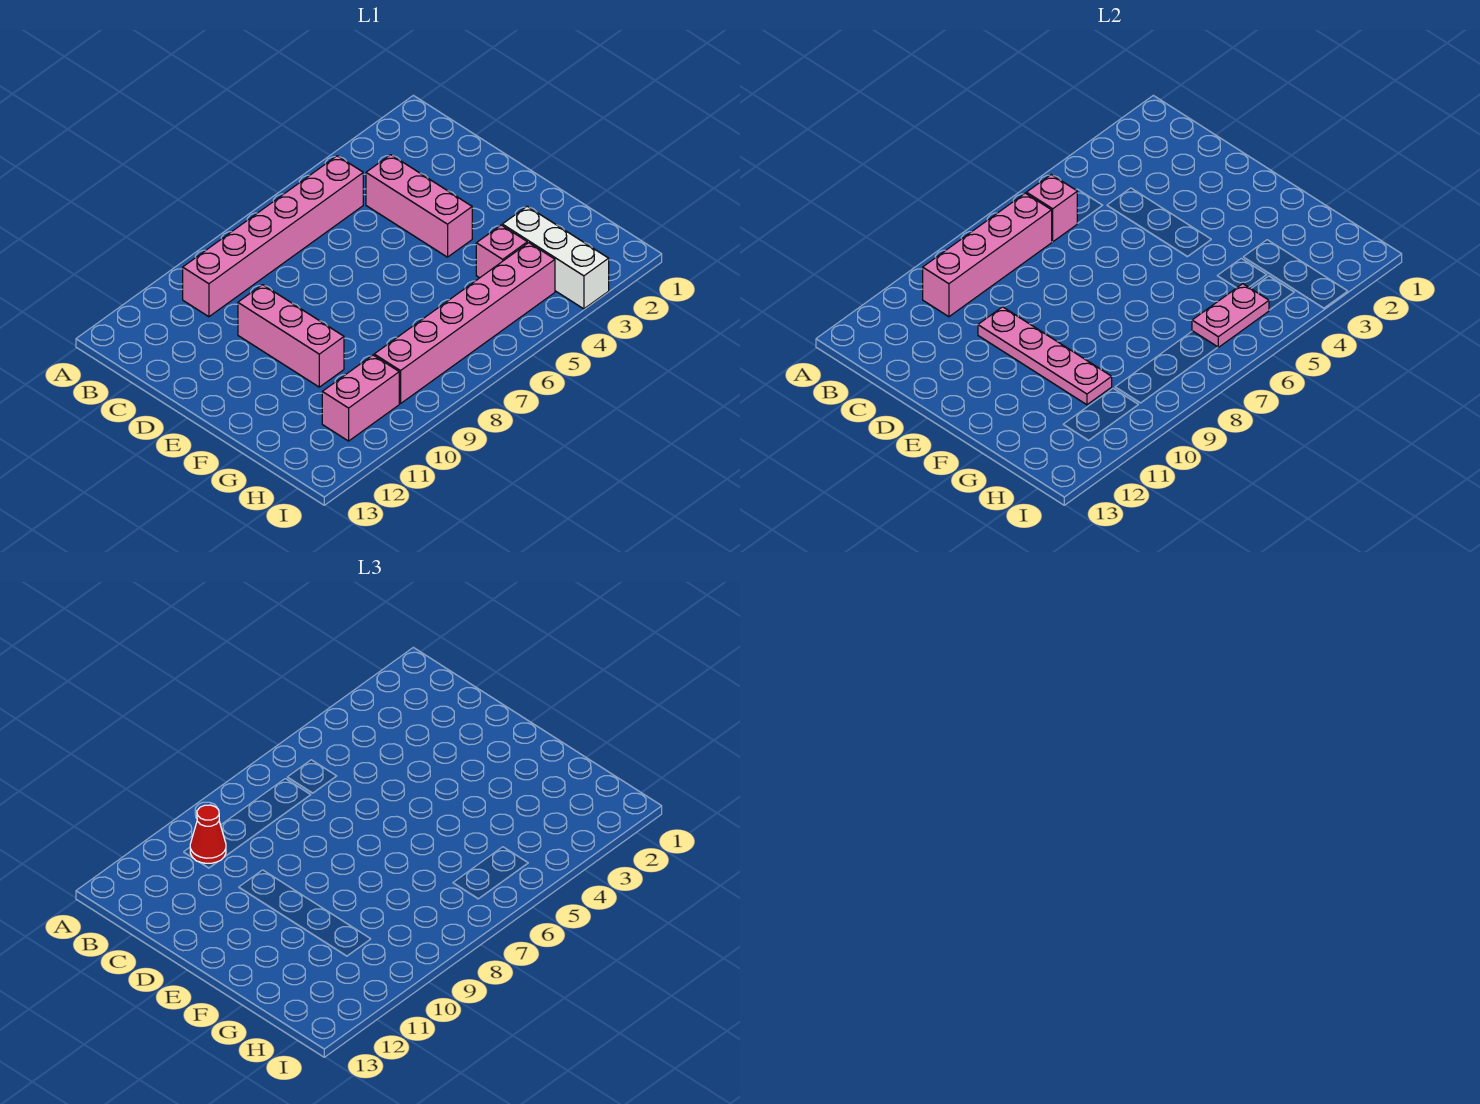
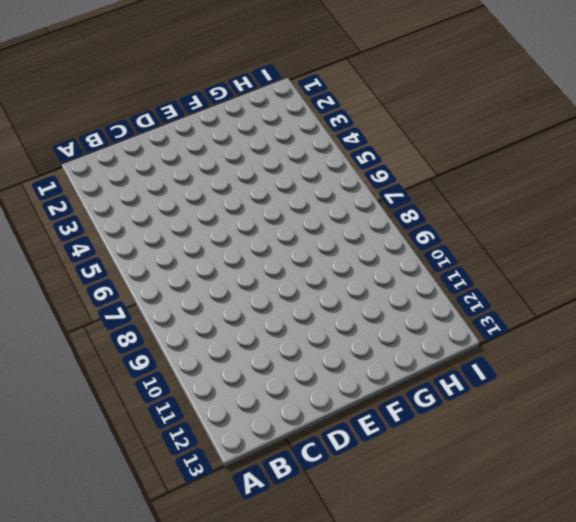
none -> pink brick B5:B10 level 1
none -> pink brick C4:E4 level 1
none -> pink brick D10:F10 level 1

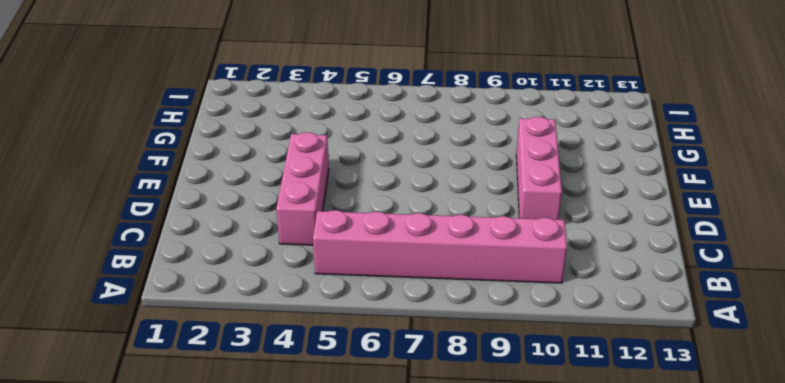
none -> white brick G3:I3 level 1
none -> pink brick G4 level 1
none -> pink brick H4:H9 level 1

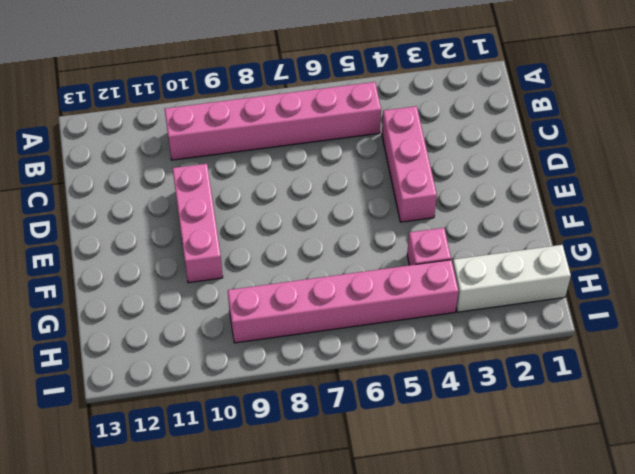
white brick H1:H3 level 1 -> white brick G3:I3 level 1
none -> pink brick H10:H11 level 1
none -> pink brick B6 level 2
none -> pink brick B7:B10 level 2

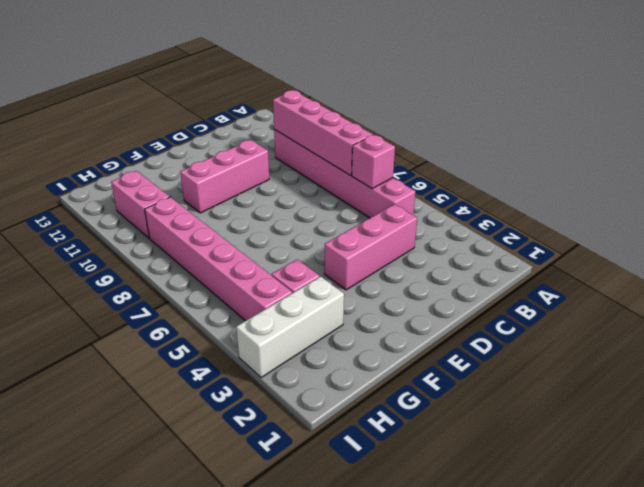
none -> pink plate D10:G10 level 2
none -> pink plate H5:H6 level 2
none -> red cone B10 level 3

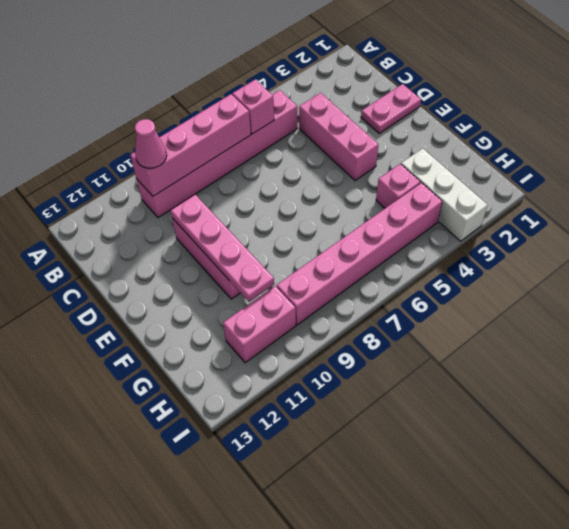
pink cone B10 level 3 -> red cone B10 level 3
pink plate D1:D2 level 1 -> pink plate H5:H6 level 2

